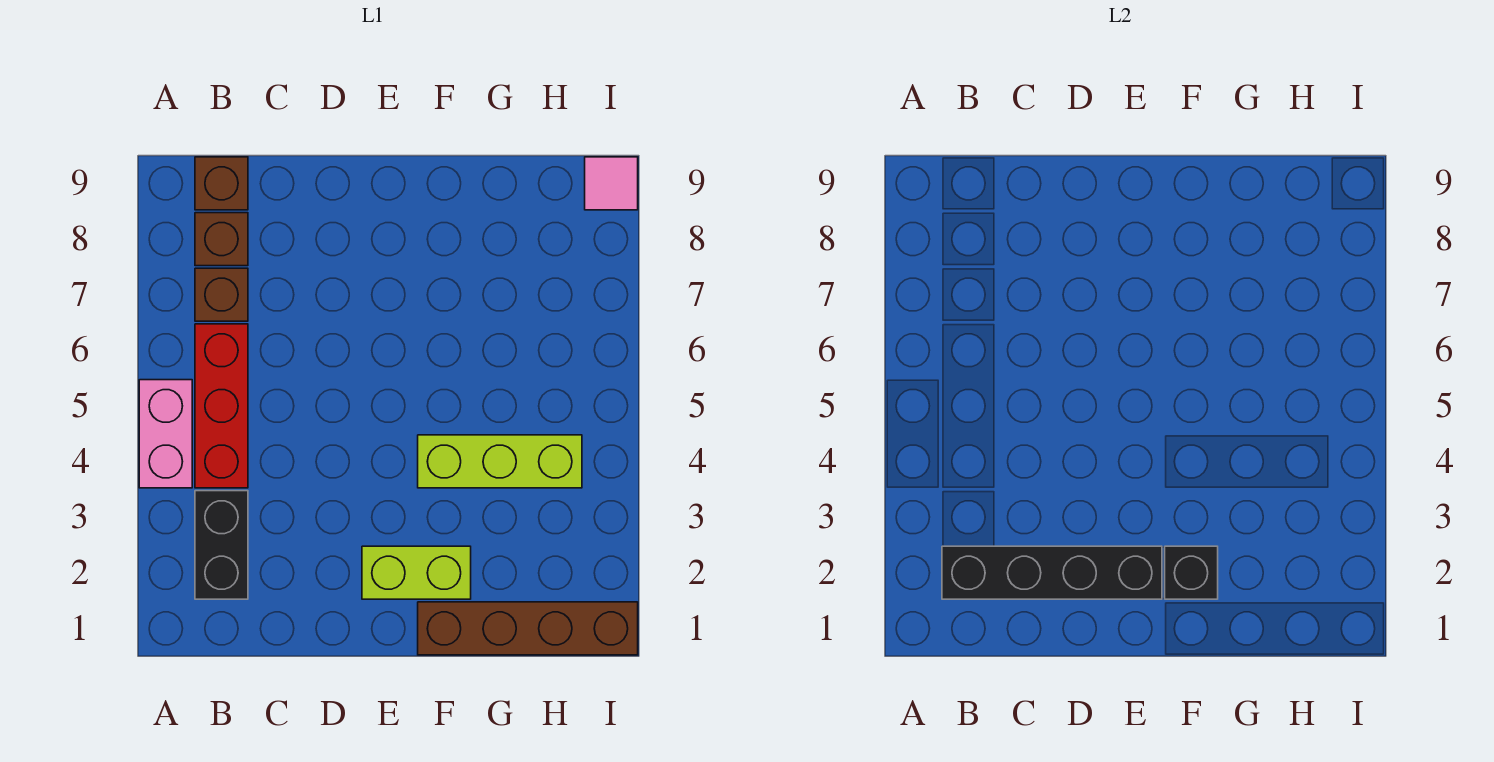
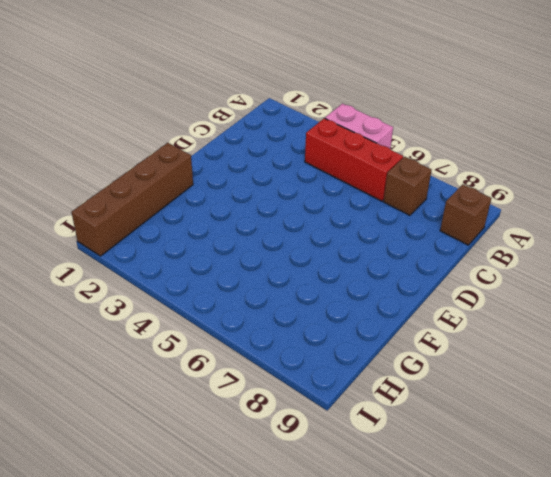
none -> black brick B2:B3 level 1
none -> brown brick B8 level 1
none -> lime brick E2:F2 level 1

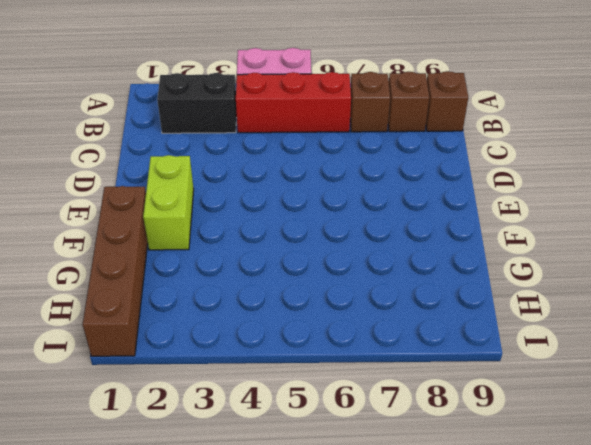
none -> lime brick F4:H4 level 1
none -> pink tile I9 level 1
none -> black brick B2:E2 level 2

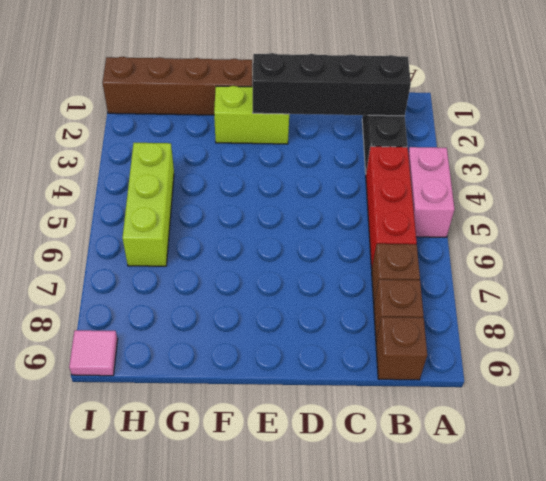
lime brick H4:H6 level 1 -> lime brick F4:H4 level 1
none -> black brick F2 level 2

